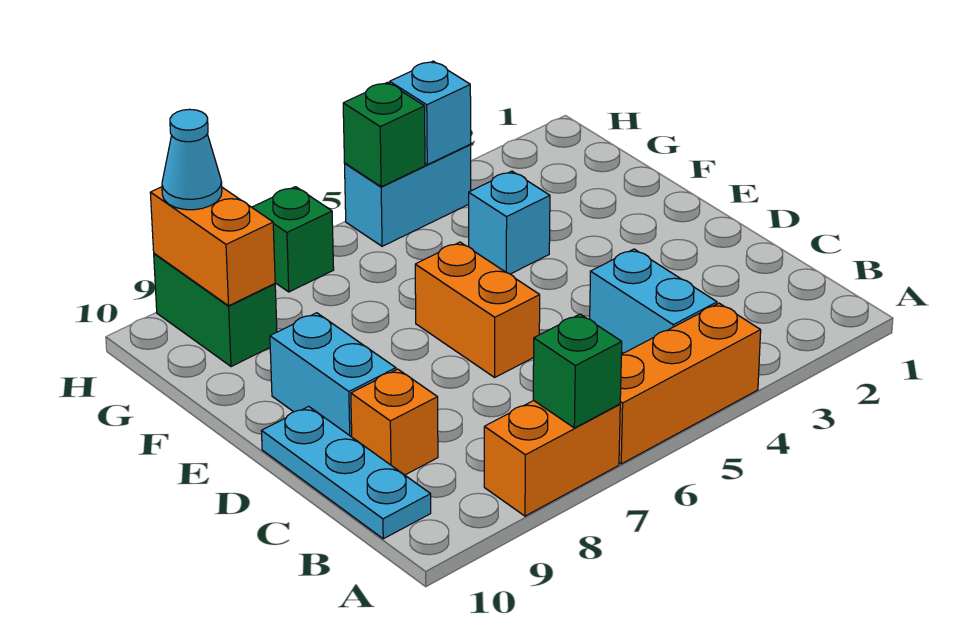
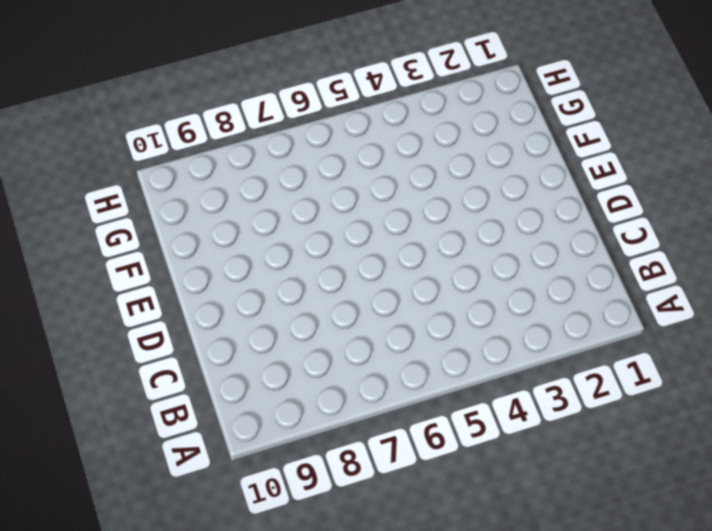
none -> orange brick A4:A6 level 1
none -> orange brick A7:A8 level 1
none -> cyan brick B4:C4 level 1

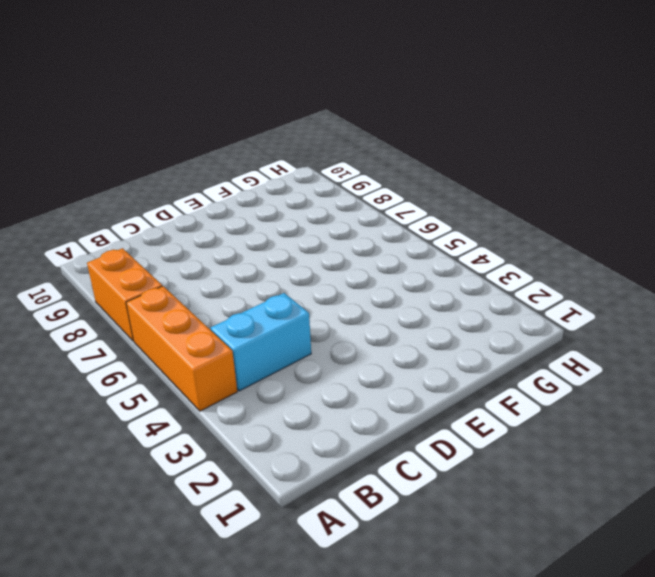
none -> cyan plate B10:D10 level 1
none -> orange brick C9 level 1
none -> orange brick D6:E6 level 1

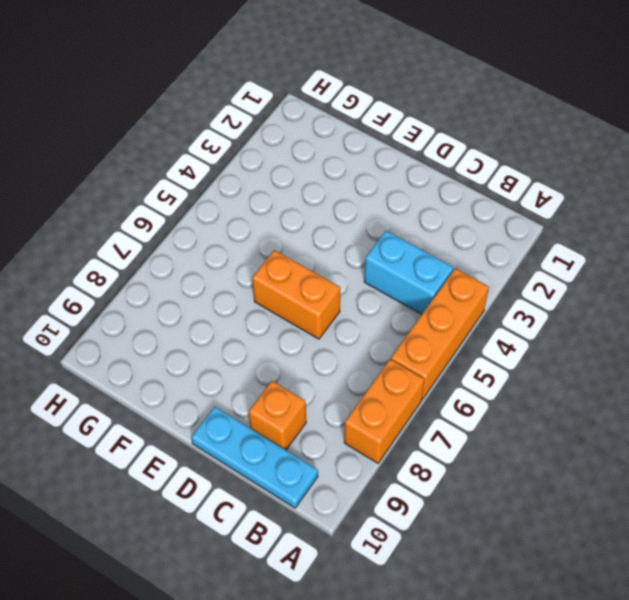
none -> cyan brick D9:E9 level 1
none -> cyan brick F4 level 1
none -> green brick G9:H9 level 1

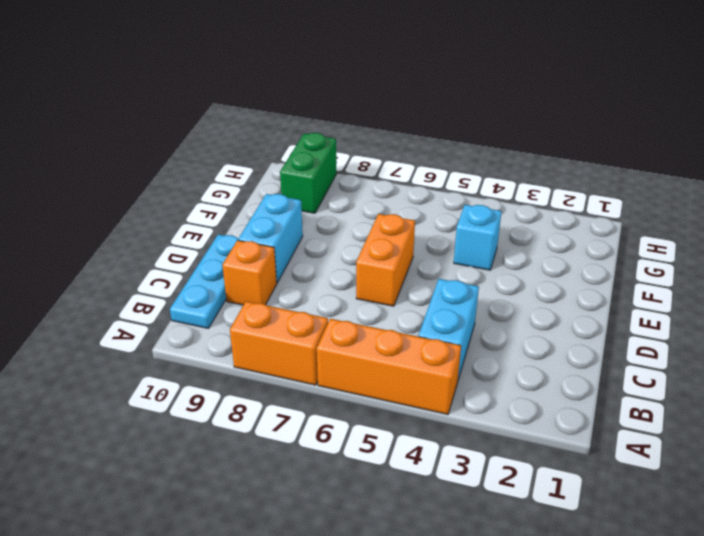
none -> cyan brick H4:H5 level 1
none -> green brick H7 level 1
none -> green brick A7 level 2

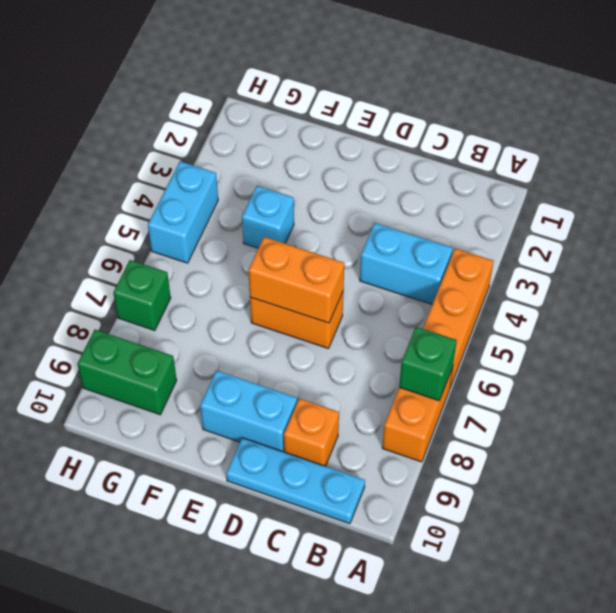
orange brick D6:E6 level 2 -> orange brick G9:H9 level 2
none -> cyan brick H4 level 2
none -> green brick H5 level 2
none -> cyan cone H9 level 3

